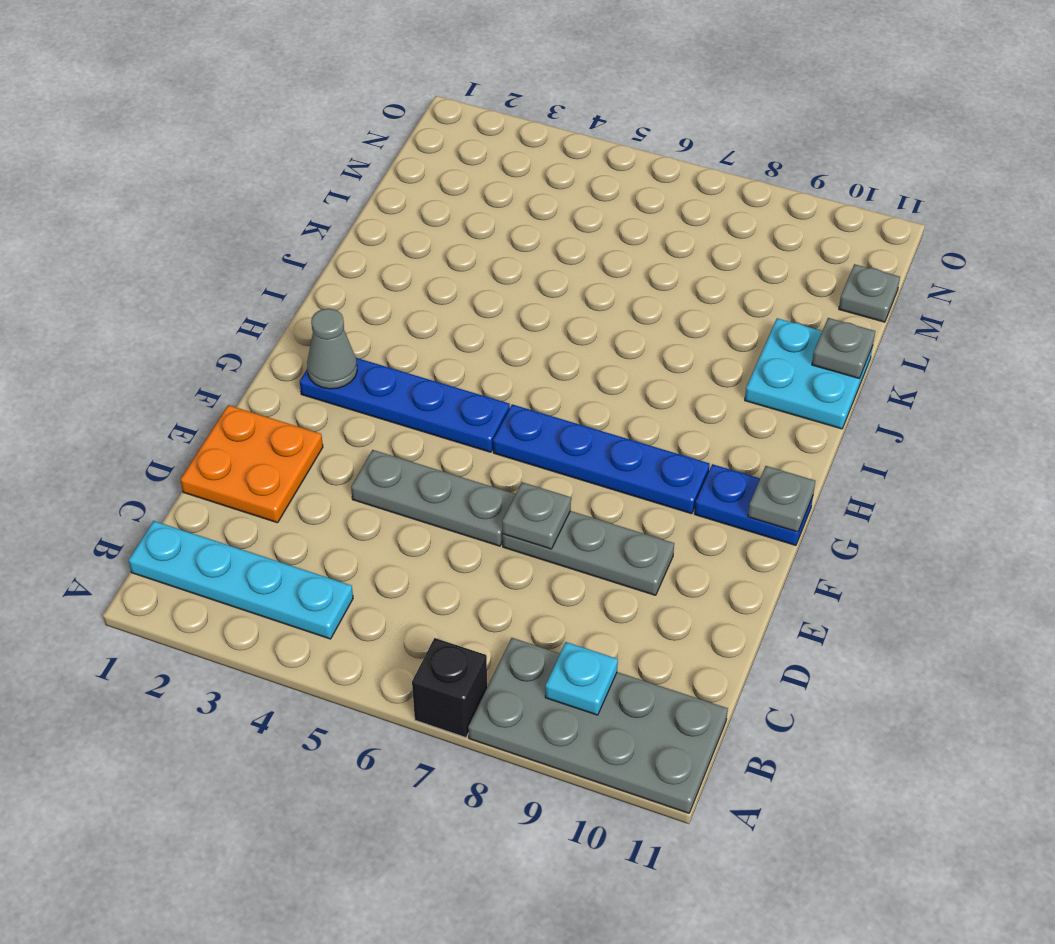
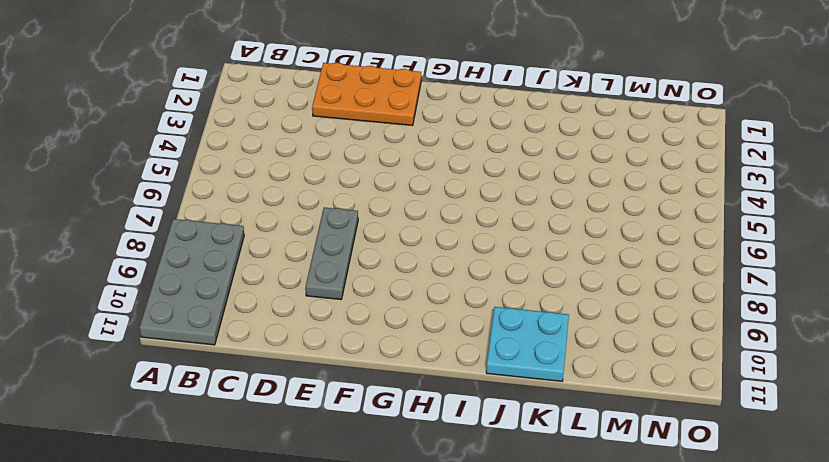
orange plate D1:F2 level 1 -> orange plate D1:E2 level 1
none -> black brick A7 level 1
none -> cyan plate B1:B4 level 1
none -> grey plate E4:E6 level 1

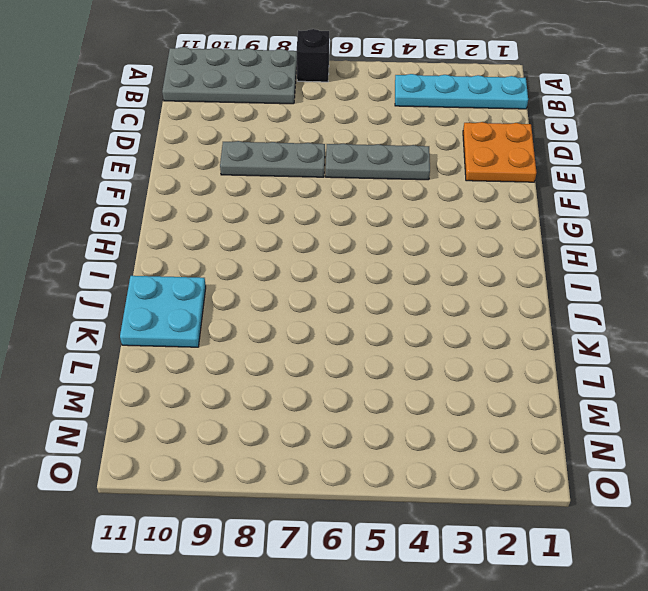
none -> blue plate G2:G5 level 1
none -> blue plate G6:G9 level 1
none -> blue plate G10:G11 level 1

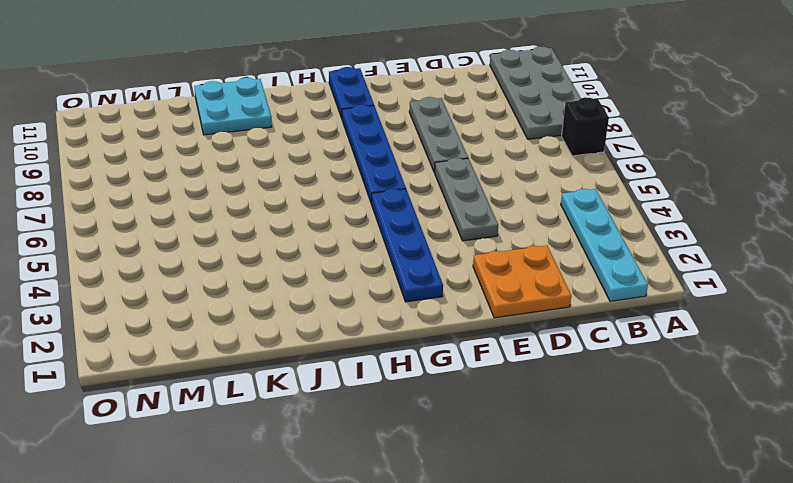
none -> grey plate M11 level 1
none -> cyan plate B9 level 2
none -> grey plate E7 level 2

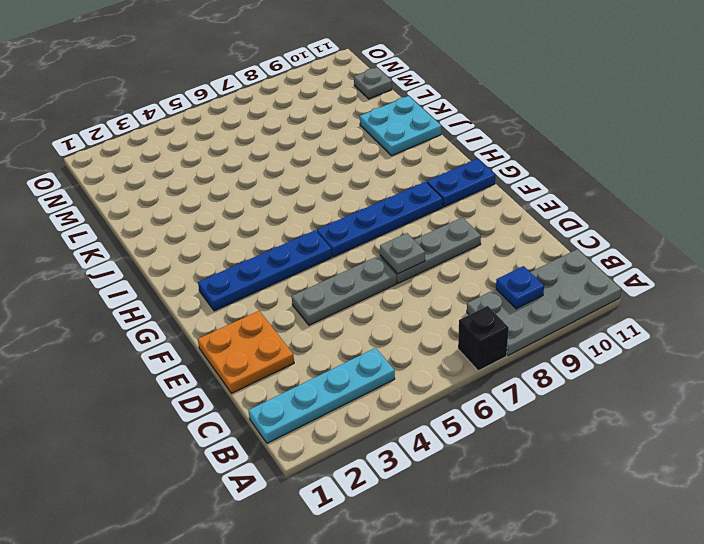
blue plate B9 level 2 -> cyan plate B9 level 2
none -> grey cone G2 level 2
none -> grey plate G11 level 2
none -> grey plate K11 level 2

